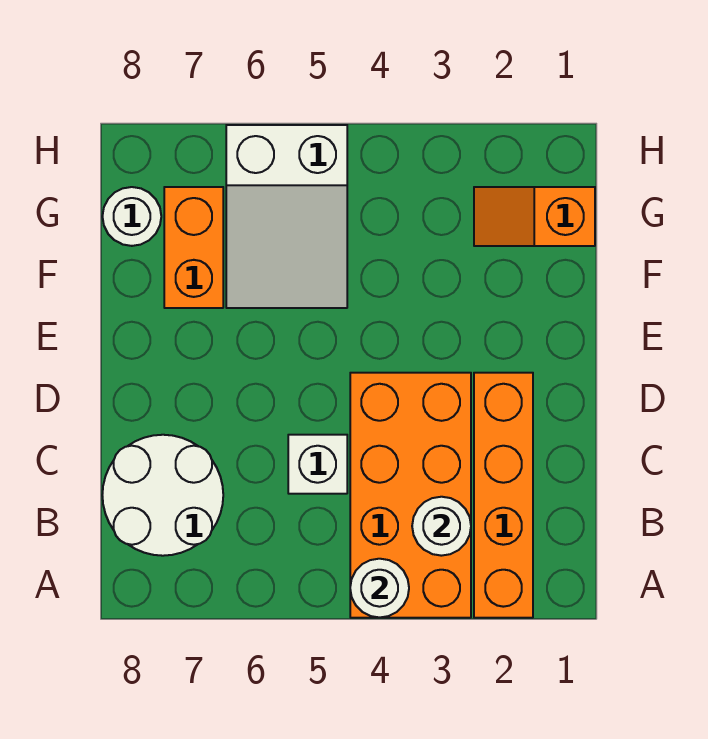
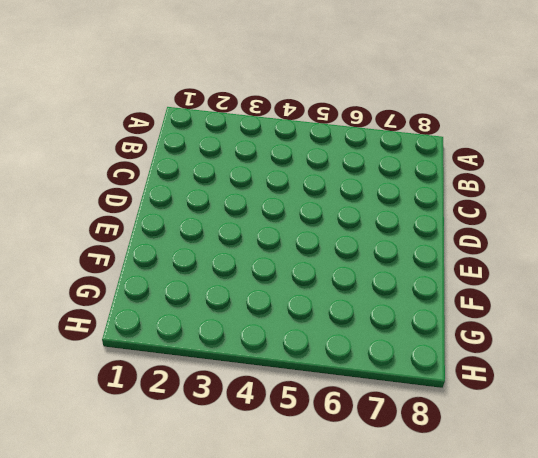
none -> orange brick A2:D2 level 1
none -> orange brick A3:D4 level 1

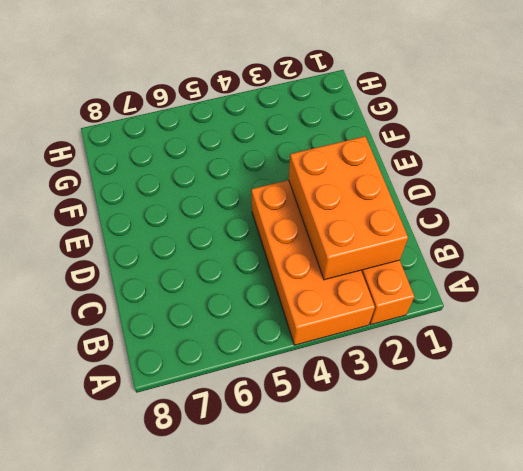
orange brick B2:D3 level 2 -> white round brick B3 level 2
none -> white round brick B7:C8 level 1
none -> white brick C5 level 1

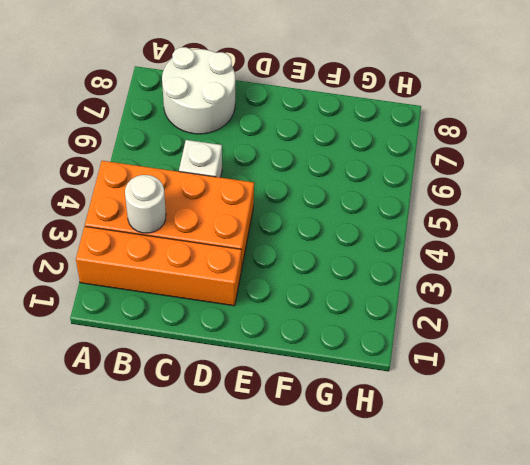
none -> white slope F5:H6 level 1 top H
none -> orange brick F7:G7 level 1

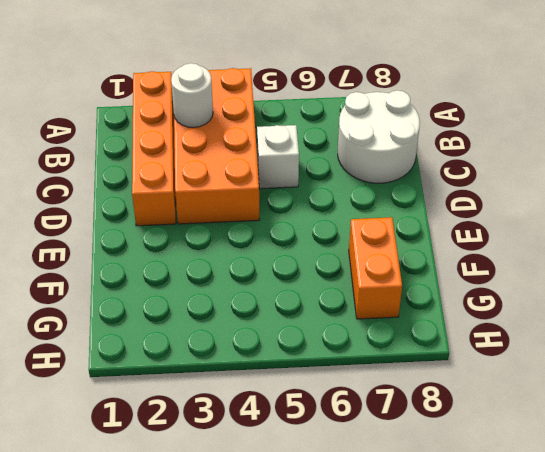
none -> white slope F5:H6 level 1 top H
none -> orange slope G1:G2 level 1 top 1

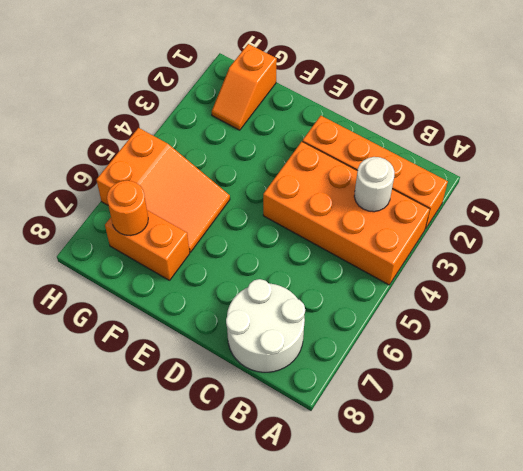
orange slope F5:H6 level 1 top H -> white slope F5:H6 level 1 top H
orange round brick G7 level 2 -> none
none -> white brick C5 level 1
none -> white round brick G8 level 1

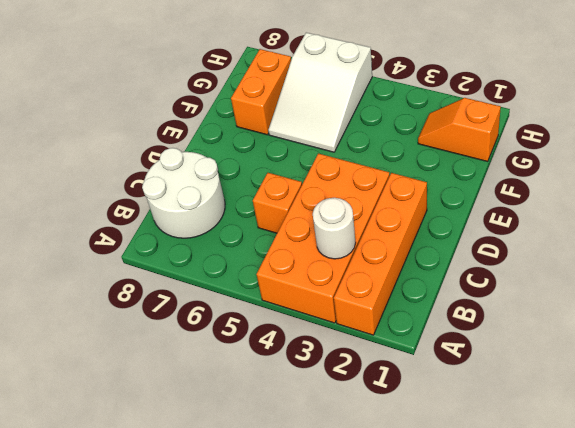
orange brick C5 level 1 -> white brick C5 level 1
none -> white round brick G8 level 1
none -> white round brick A4 level 2

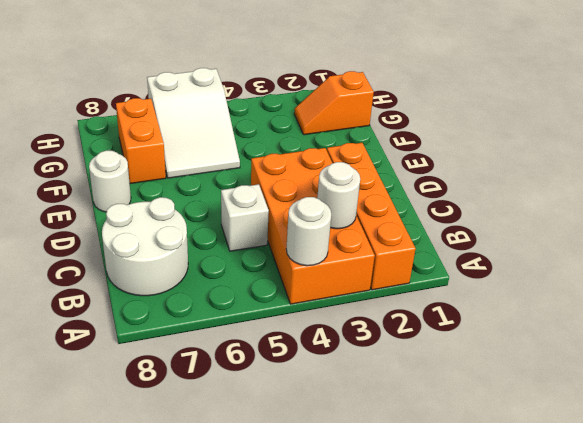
white round brick E8 level 1 -> white round brick G8 level 1

